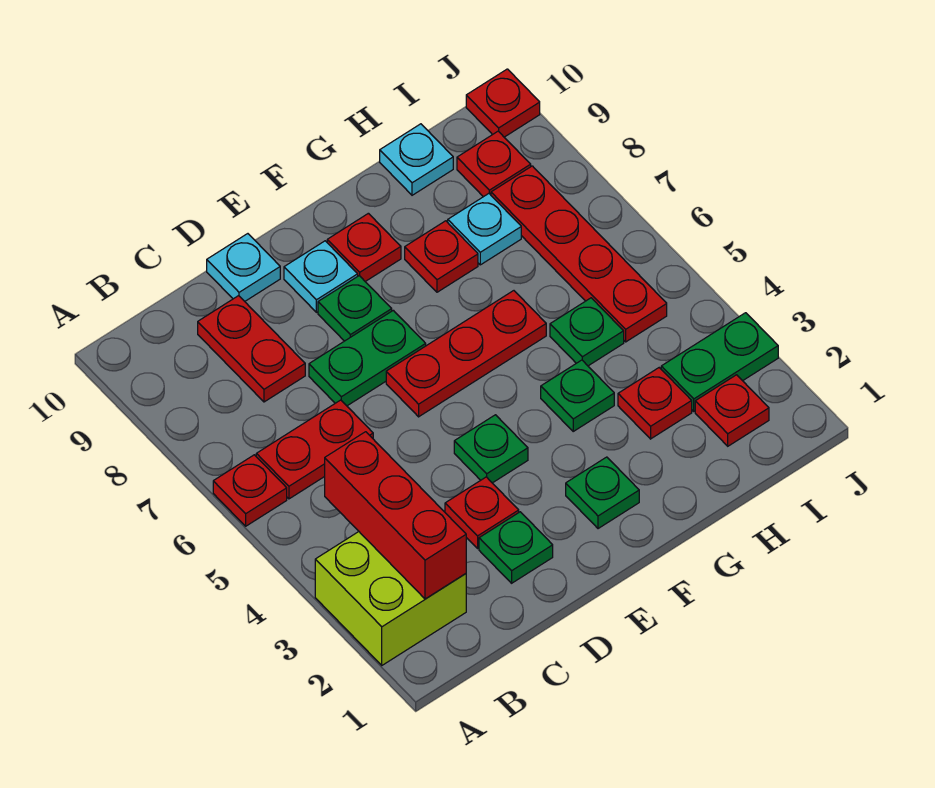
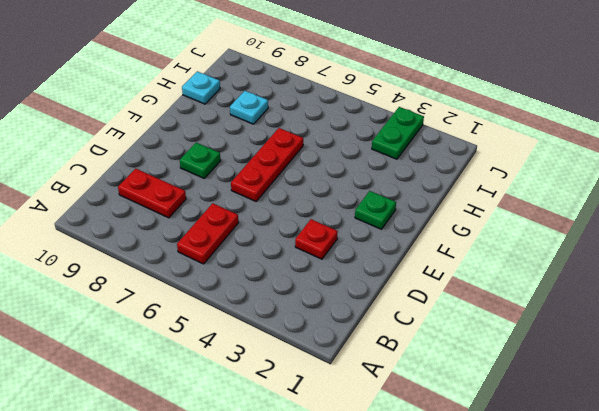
none -> lime brick A2:B3 level 1
none -> red plate A6 level 1
none -> green plate D2 level 1

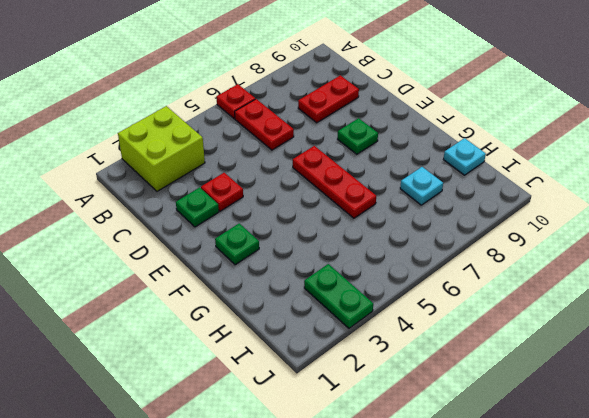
none -> green plate D7:E7 level 1
none -> cyan plate D10 level 1
none -> green plate E4 level 1

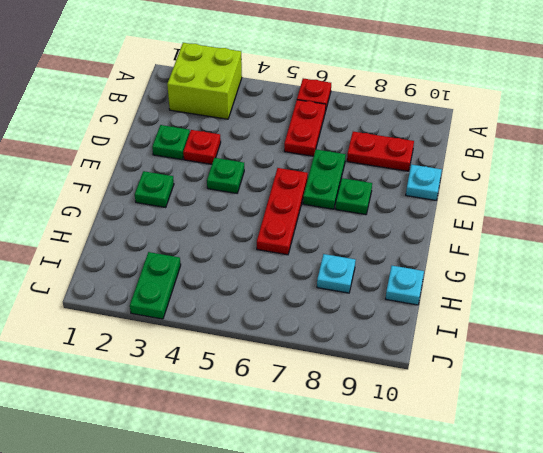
none -> cyan plate E9 level 1
none -> red plate F9 level 1
none -> green plate G4 level 1

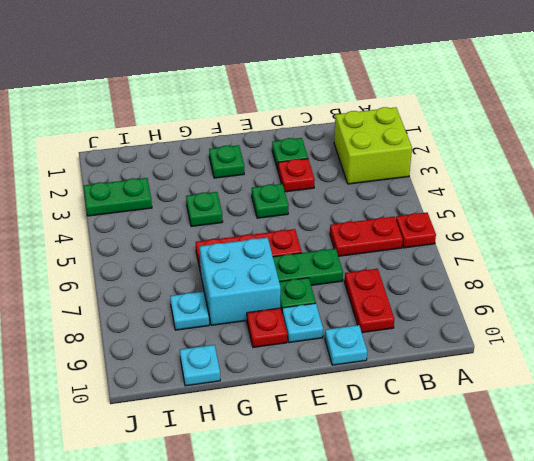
cyan brick F7:G8 level 1 -> red plate G8 level 1
none -> red plate H3 level 1
none -> green plate H5 level 1
none -> red plate I2 level 1

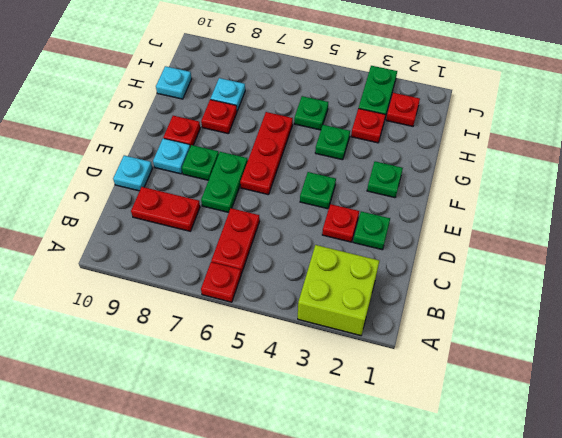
none -> red plate I5:I8 level 1
none -> red plate I9 level 1
none -> red plate J10 level 1

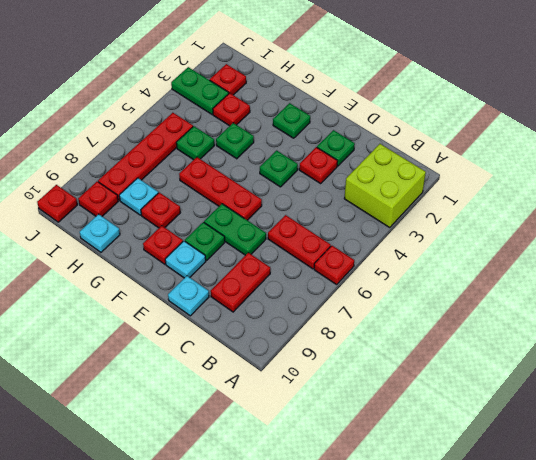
none -> red brick B2:B4 level 2

